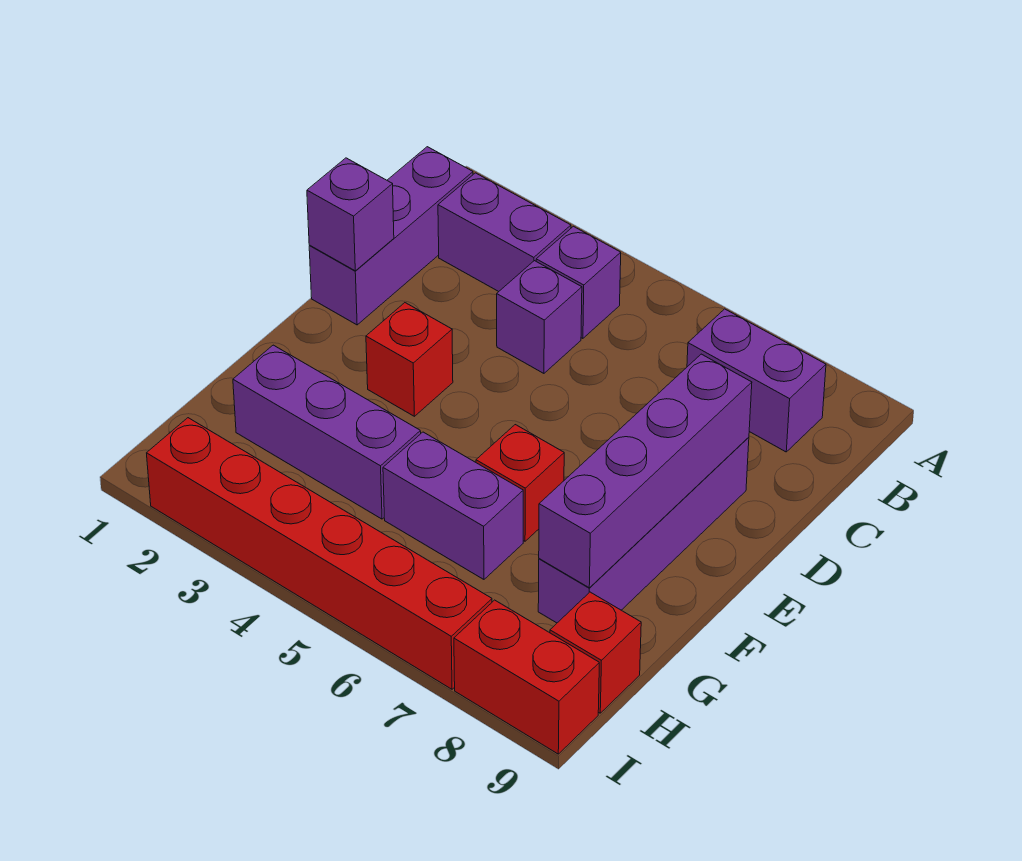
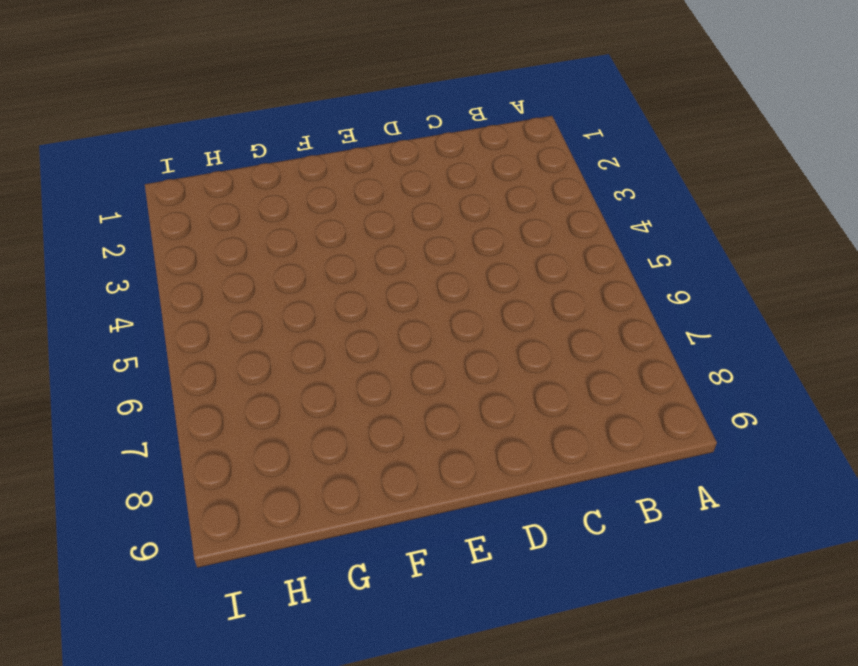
none -> purple brick B1:D1 level 1
none -> purple brick B2:B3 level 1
none -> purple brick B4 level 1

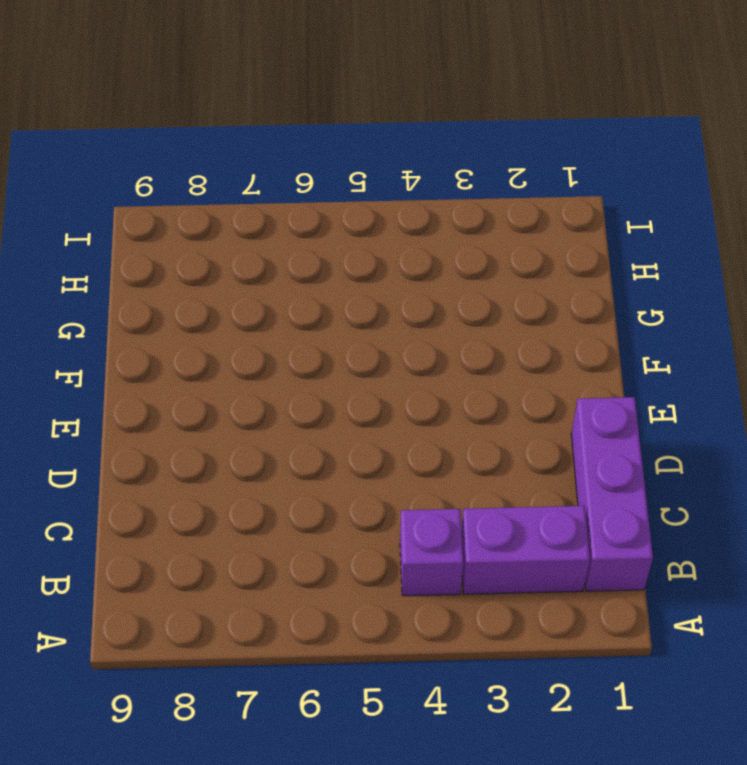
none -> purple brick B7:B8 level 1
none -> purple brick C4 level 1
none -> purple brick D8:G8 level 1

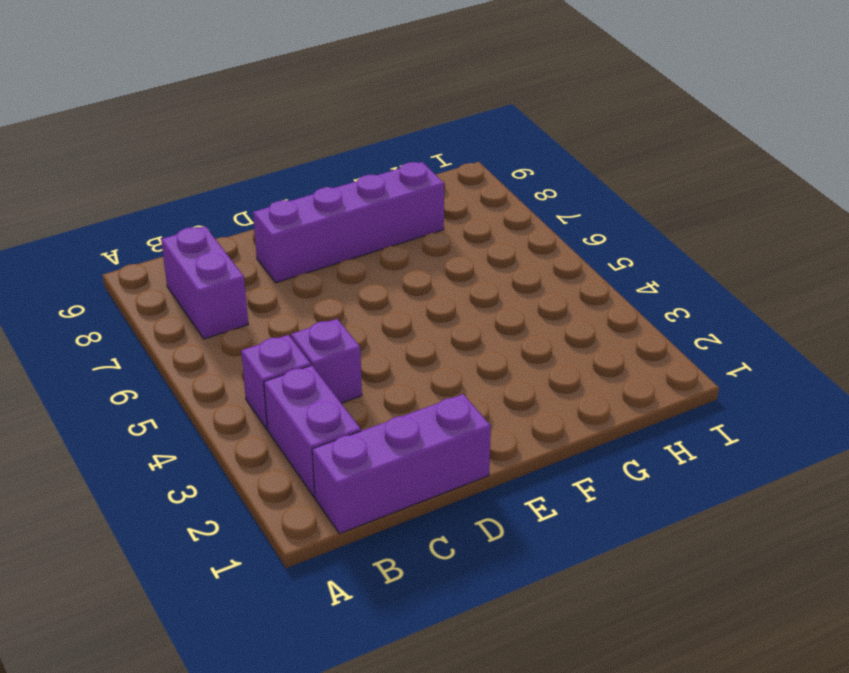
none -> red brick E3 level 1
none -> red brick F6 level 1
none -> purple brick G2:G4 level 1

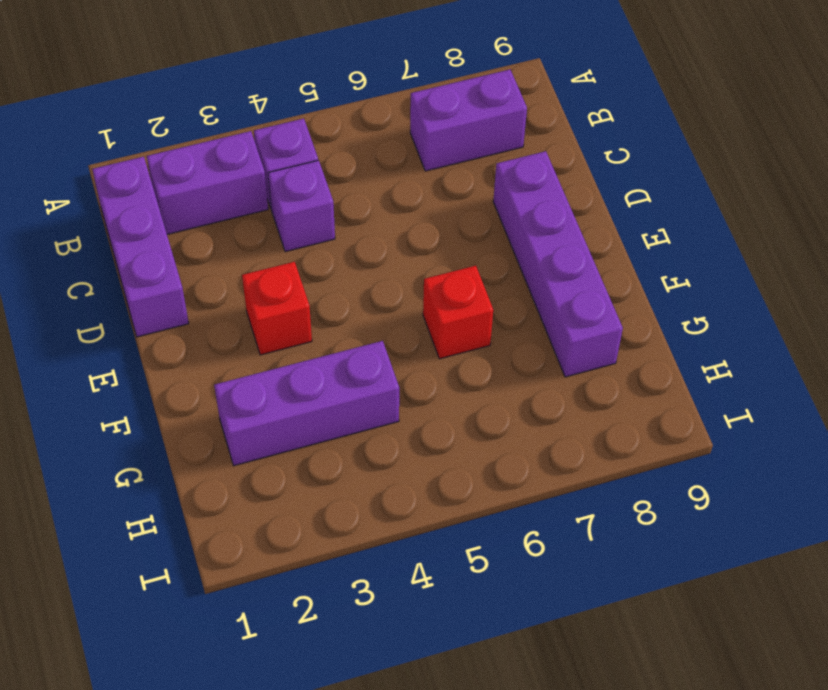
none -> purple brick G5:G6 level 1
none -> red brick H9 level 1
none -> red brick I2:I7 level 1

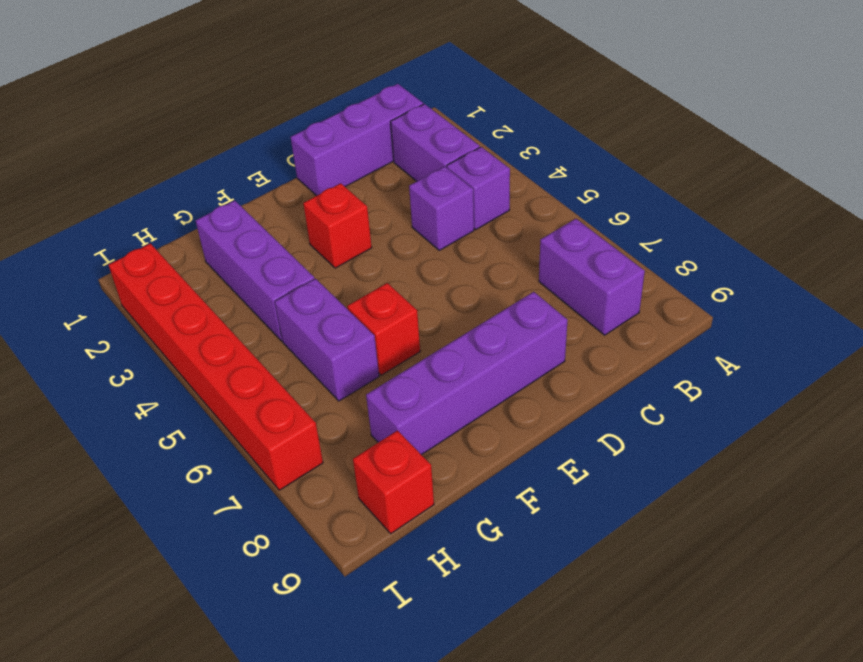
none -> red brick I8:I9 level 1
none -> purple brick D1 level 2
none -> purple brick D8:G8 level 2

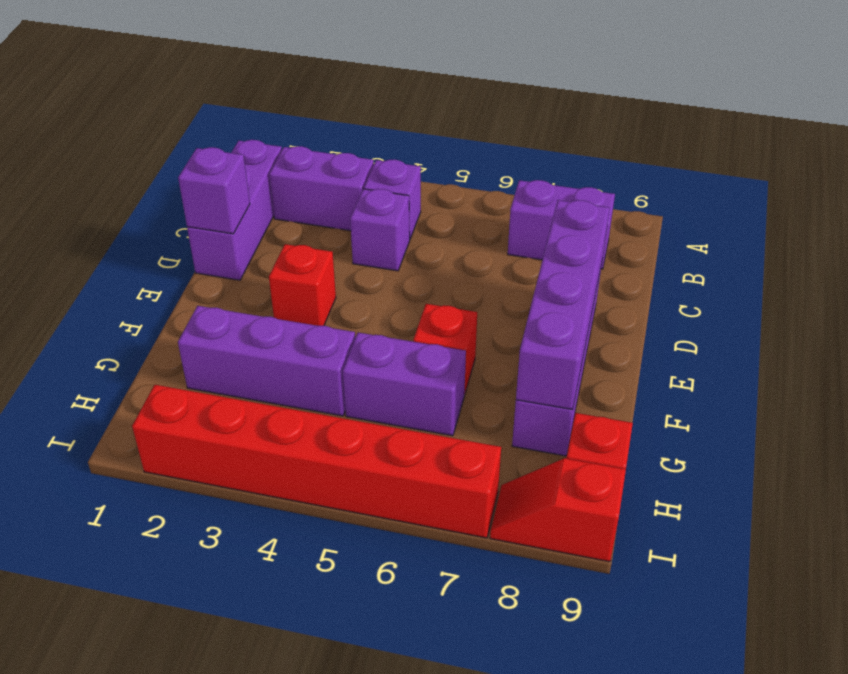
red slope I8:I9 level 1 top 9 -> red brick I8:I9 level 1

